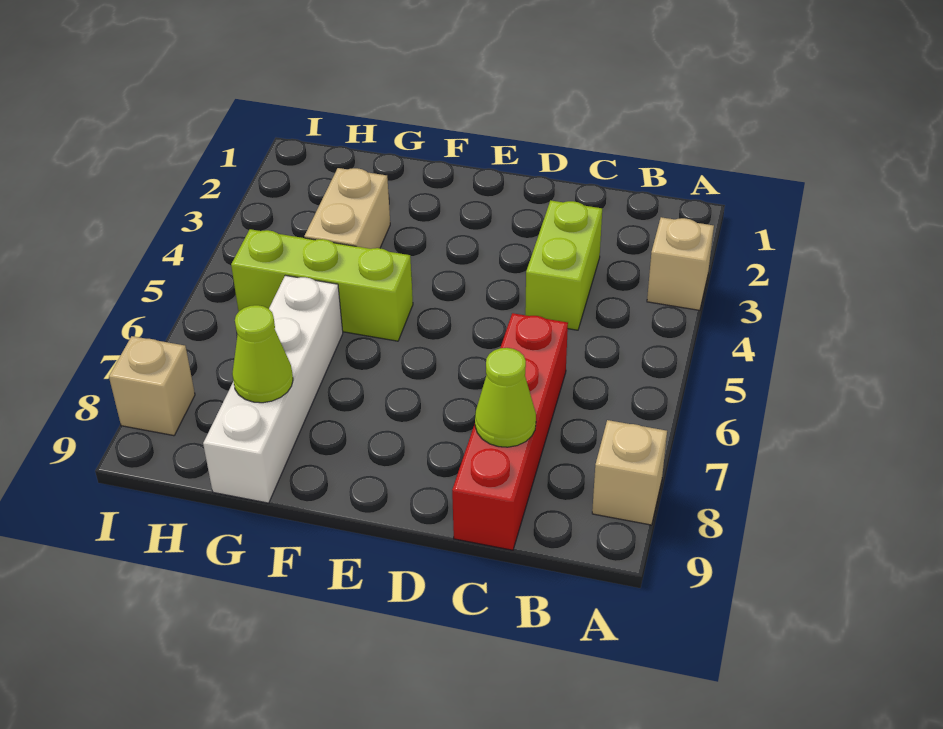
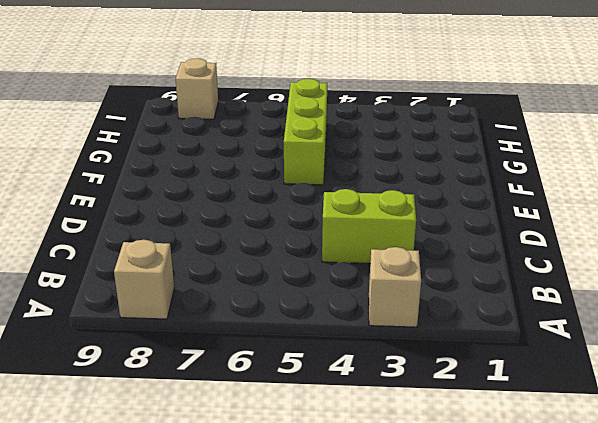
none -> red brick C6:C9 level 1
none -> tan brick G3:G4 level 1

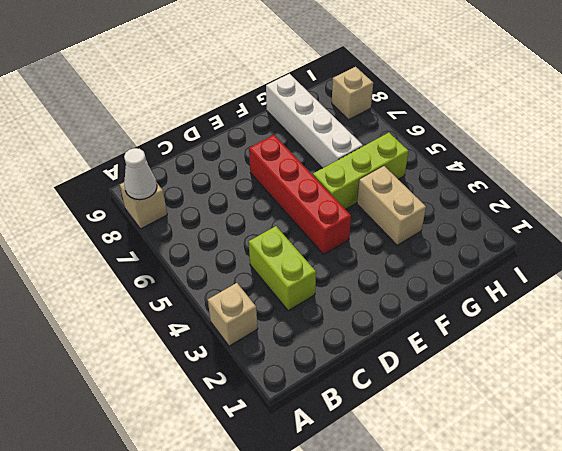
white cone A8 level 2 -> none
red brick E4:E7 level 1 -> red brick C6:C9 level 1
none -> lime cone C8 level 2
none -> lime cone G8 level 2

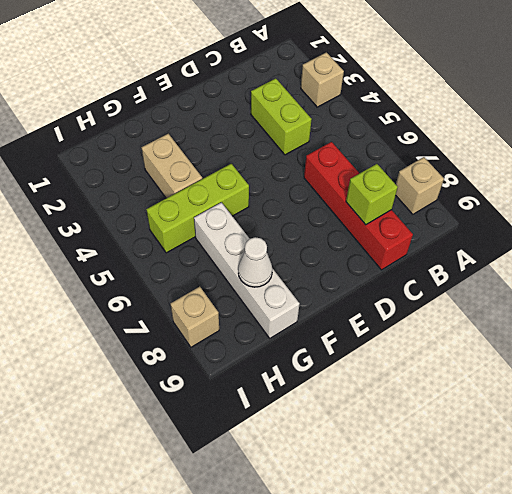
lime brick C8 level 2 -> lime cone C8 level 2
white cone G8 level 2 -> lime cone G8 level 2

